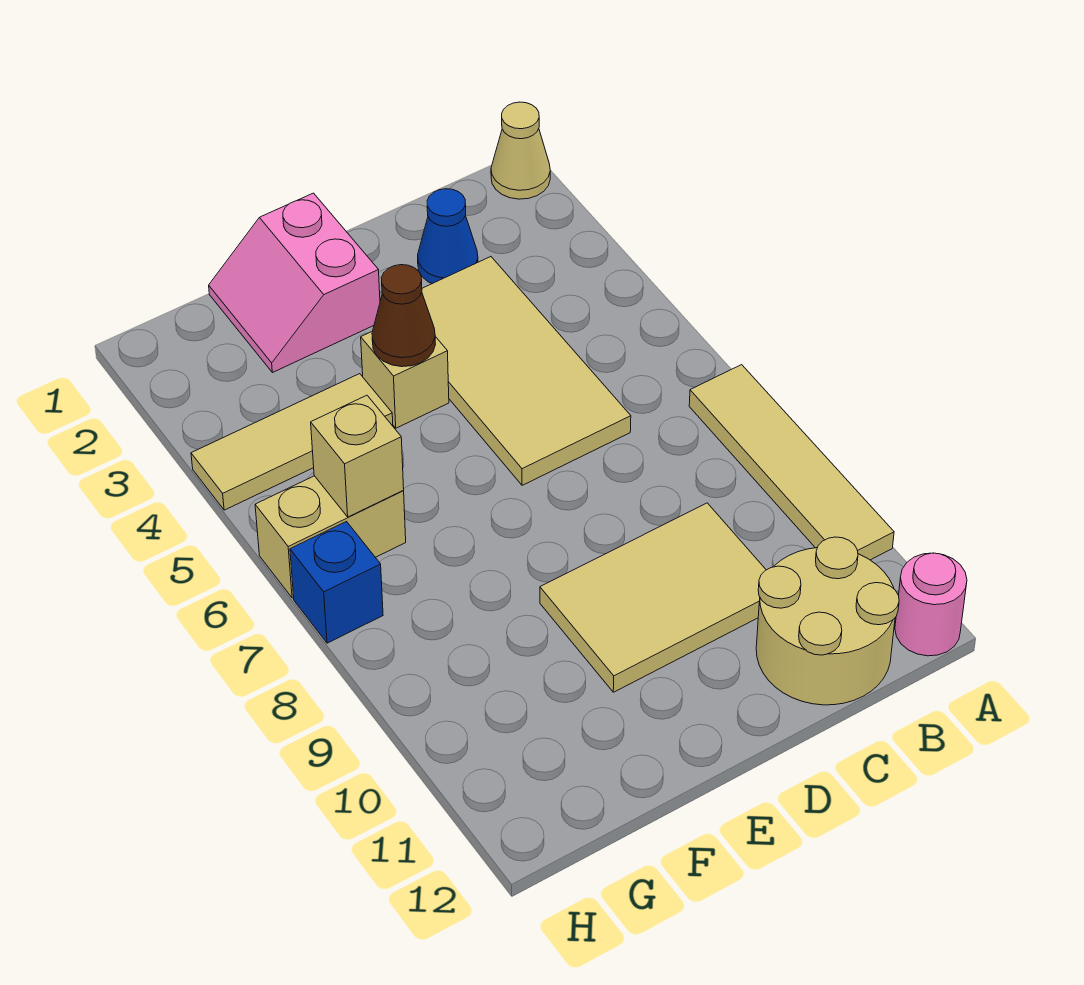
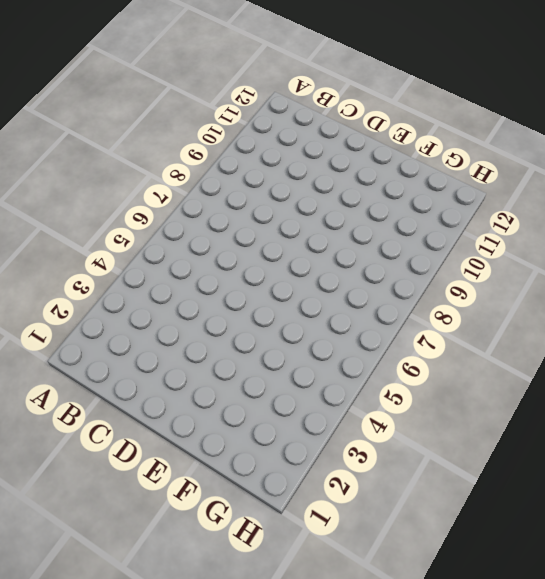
none -> tan cone A1 level 1
none -> tan tile A7:A10 level 1
none -> pink round brick A12 level 1

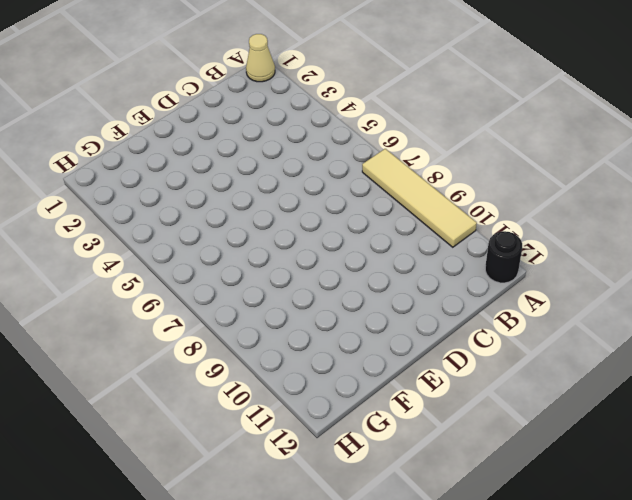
black round brick A12 level 1 -> pink round brick A12 level 1
none -> tan round brick B11:C12 level 1
none -> blue cone C2 level 1
none -> tan tile C3:D6 level 1

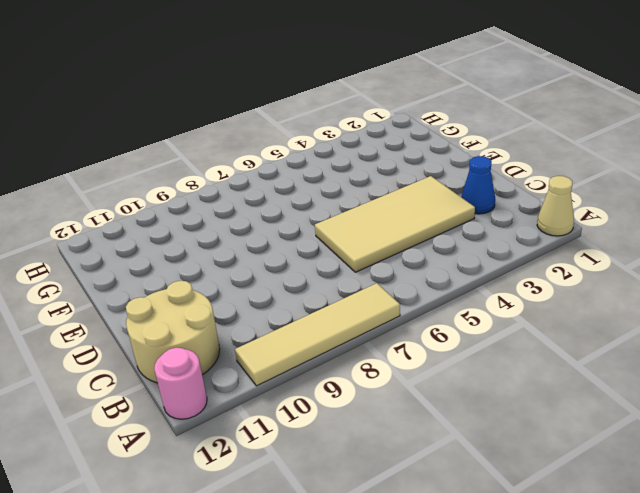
none -> tan tile C9:E10 level 1
none -> pink slope E1:F2 level 1 top E
none -> tan brick E4 level 1

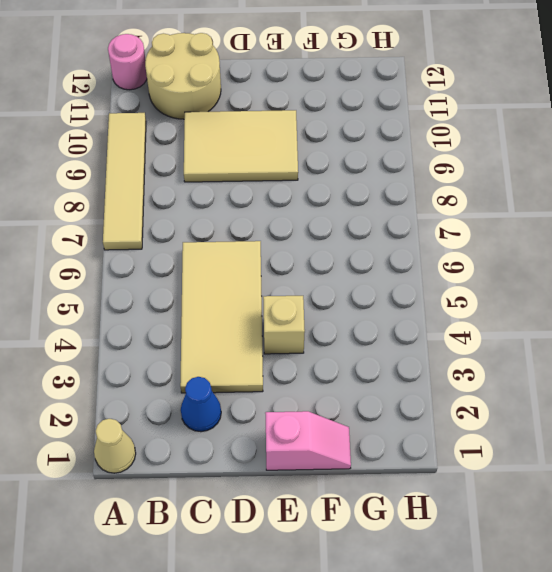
pink slope E1:F1 level 1 top E -> pink slope E1:F2 level 1 top E
none -> tan tile F4:H4 level 1
none -> tan brick G6:H6 level 1
none -> blue brick H7 level 1

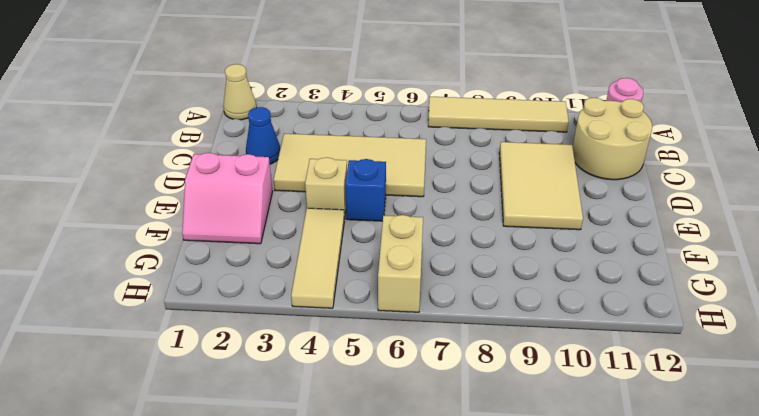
blue brick E5 level 1 -> blue brick H7 level 1
none -> brown cone E4 level 2
none -> tan brick G6 level 2

